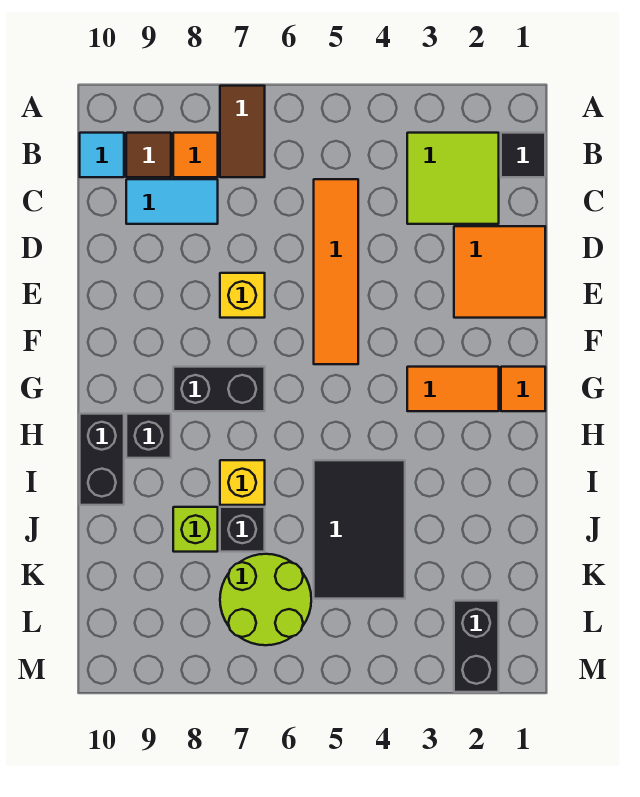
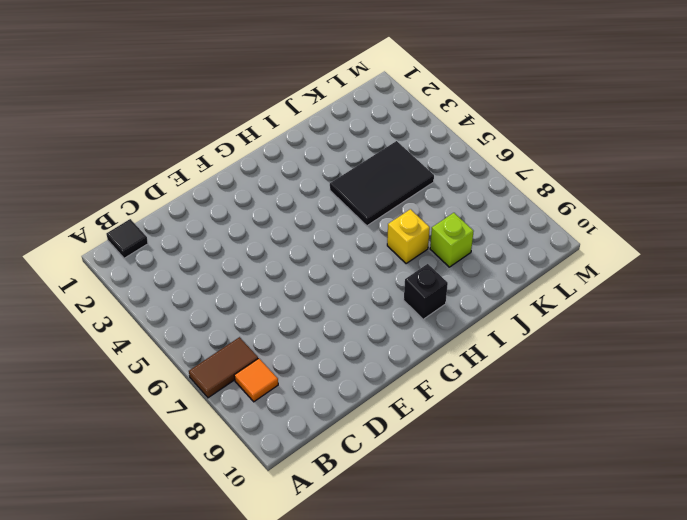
none -> lime tile B2:C3 level 1
none -> brown tile B9 level 1
none -> cyan tile B10 level 1

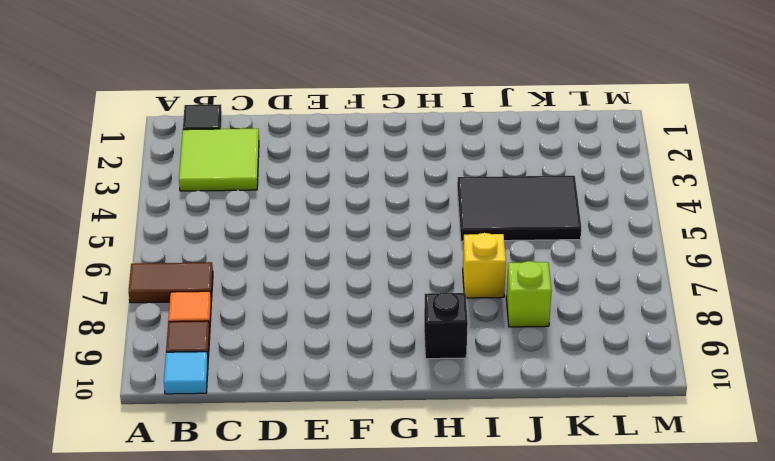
none -> orange tile C5:F5 level 1
none -> cyan tile C8:C9 level 1
none -> orange tile D1:E2 level 1

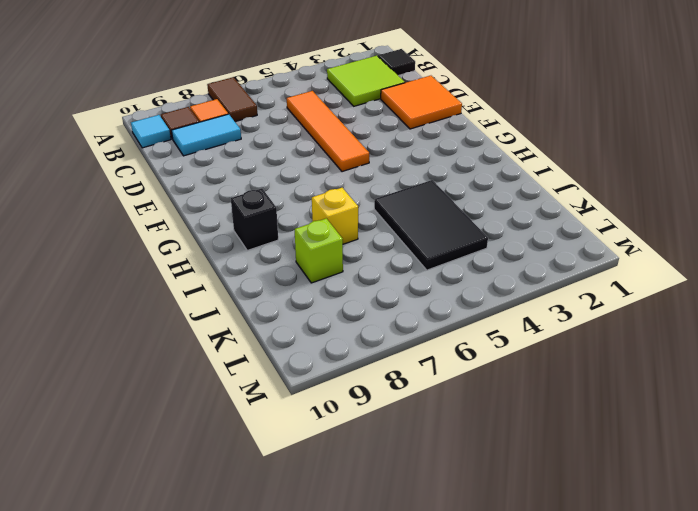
none -> yellow brick E7 level 1
none -> orange tile G1 level 1
none -> orange tile G2:G3 level 1

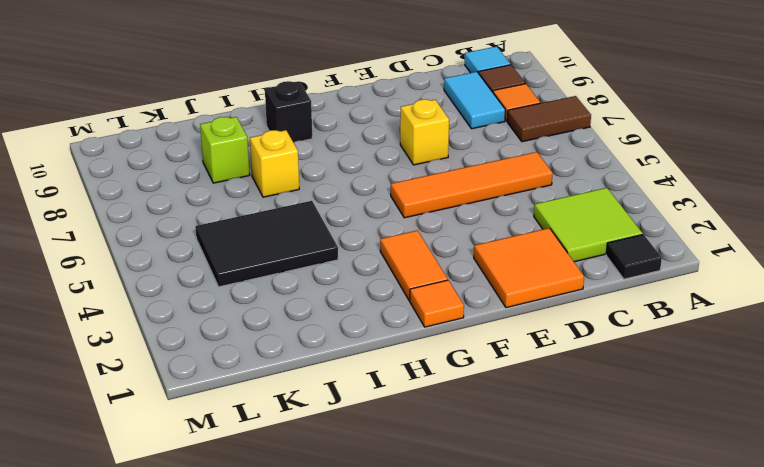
none -> black brick G7:G8 level 1
none -> black brick H10:I10 level 1
none -> black brick J7 level 1

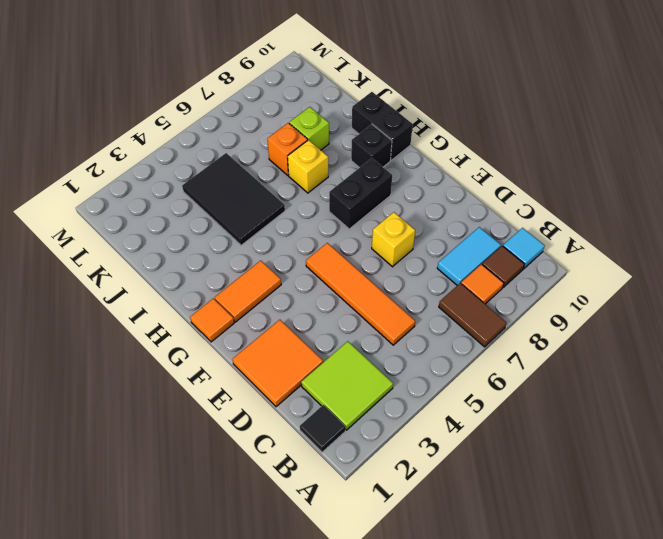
orange brick J7 level 1 -> black brick J7 level 1
none -> lime round brick K6:L7 level 1
none -> black brick L2:M2 level 1

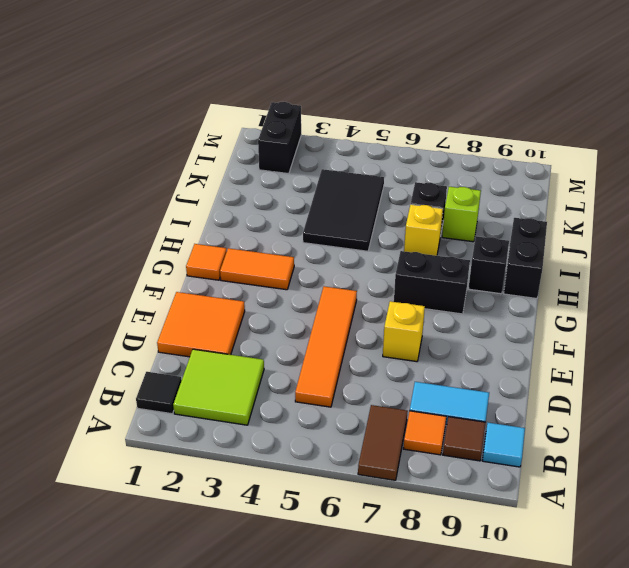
none -> lime round brick K6:L7 level 1

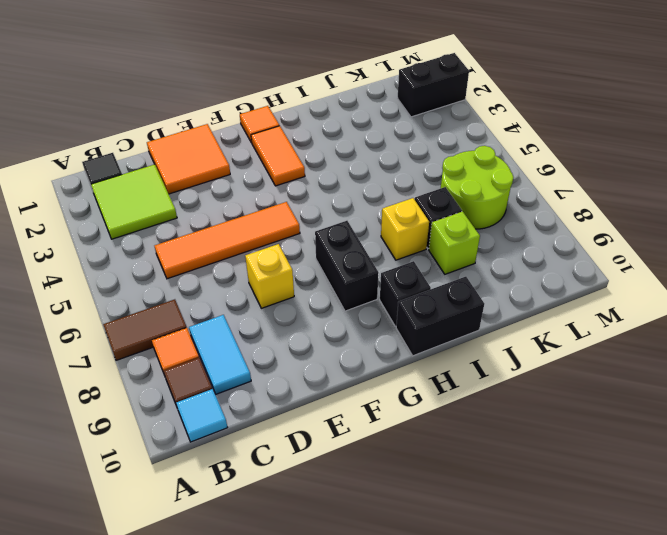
none -> black tile I4:K5 level 1

